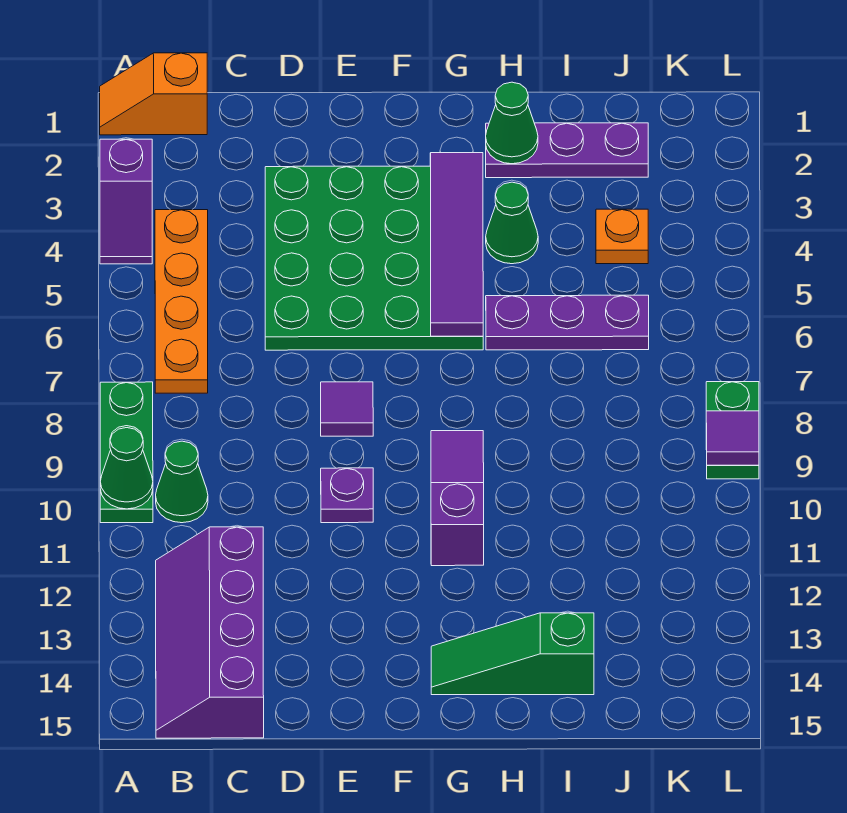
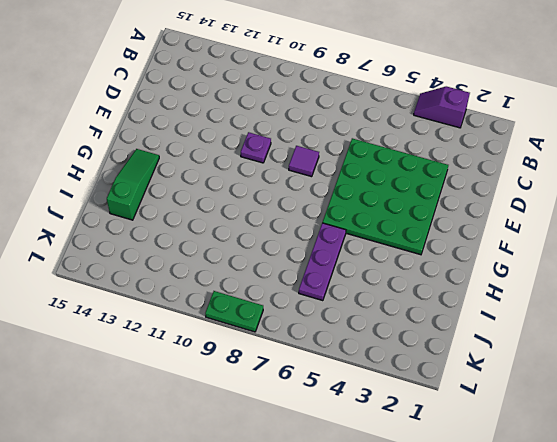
none -> orange slope A1:B1 level 1 top B
none -> green plate A8:A10 level 1
none -> orange plate B4:B7 level 1

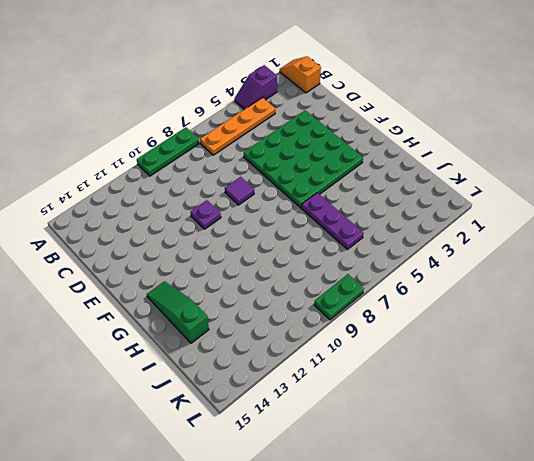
none -> green cone B10 level 1
none -> purple slope B12:C15 level 1 top C
none -> purple slope G9:G11 level 1 top 11

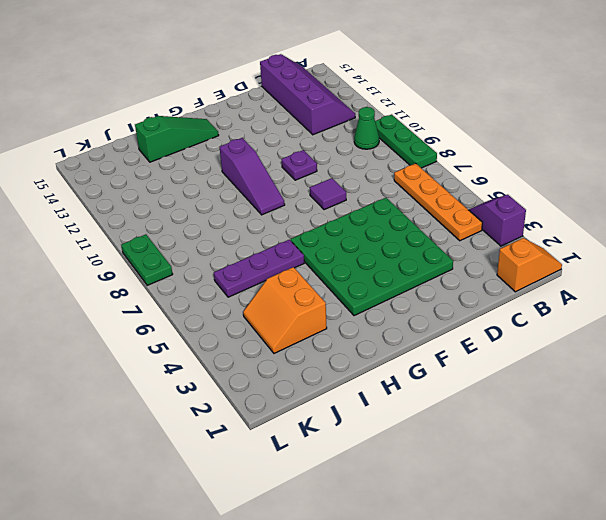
orange slope I3:J4 level 1 top I -> orange plate J4 level 1
none -> purple plate H2:J2 level 1
none -> green cone H4 level 1
none -> green cone A10 level 2

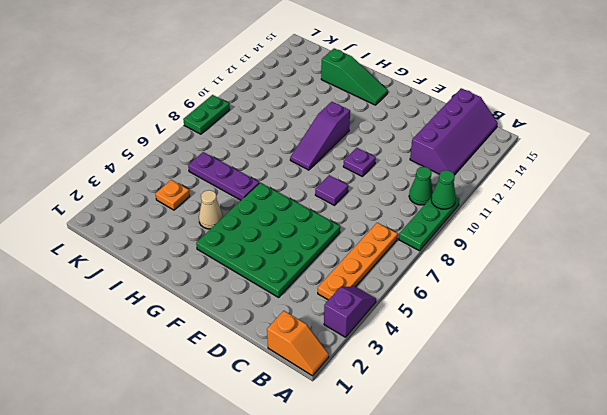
tan cone H4 level 1 -> green cone H4 level 1
none -> purple plate H2:J2 level 1
none -> purple tile G3:G6 level 2
none -> green cone H2 level 2

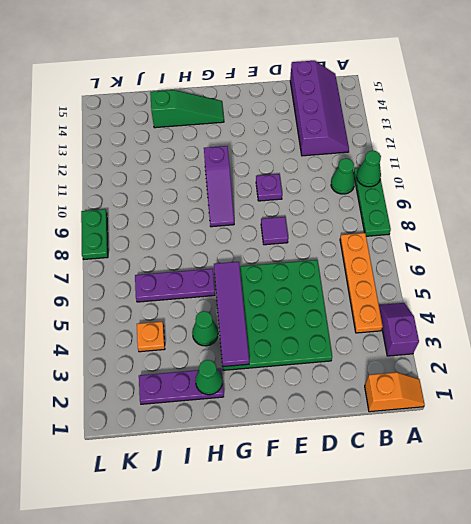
none -> purple tile L9 level 2

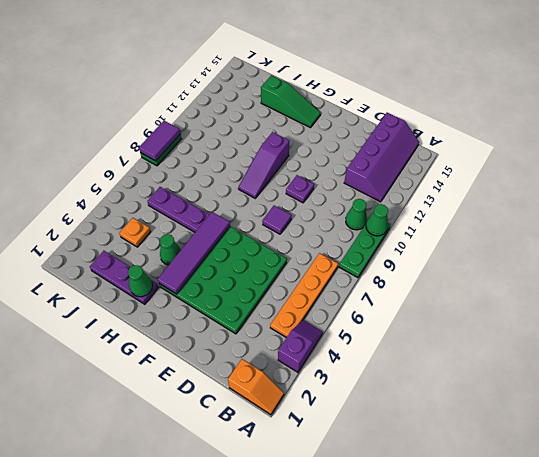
purple tile L8:L9 level 2 -> purple tile L9 level 2

